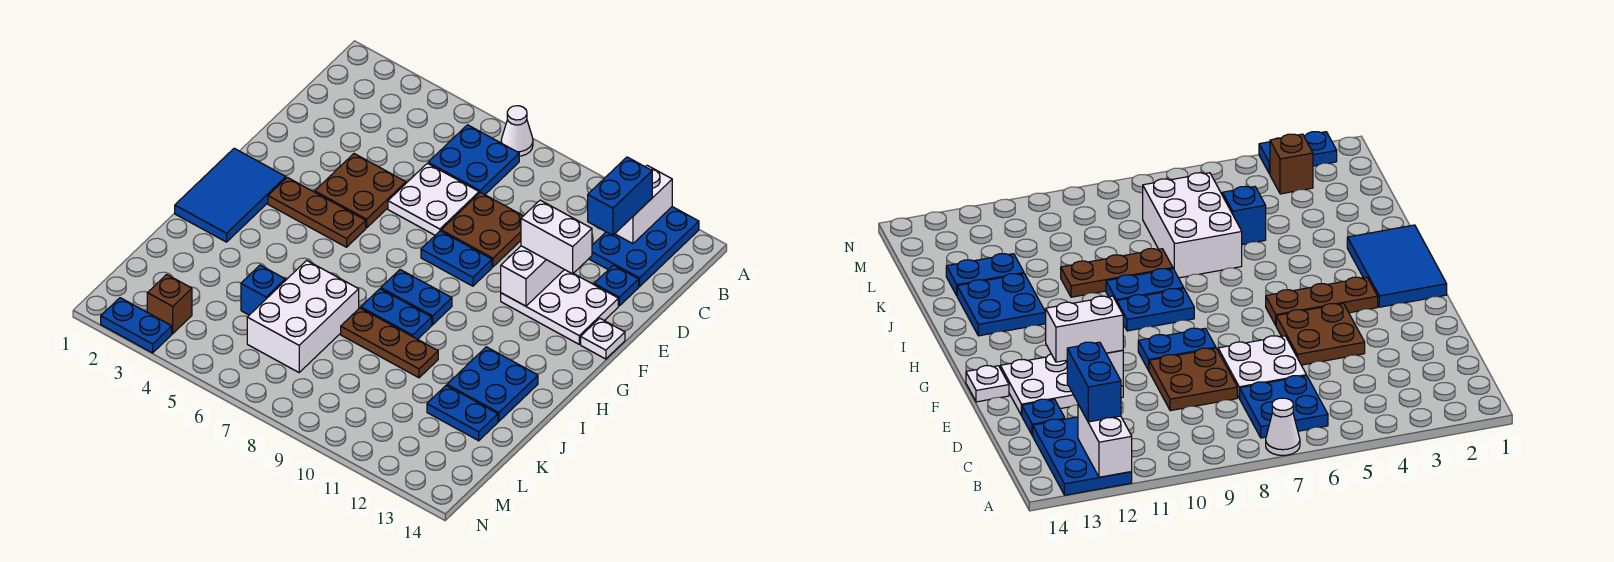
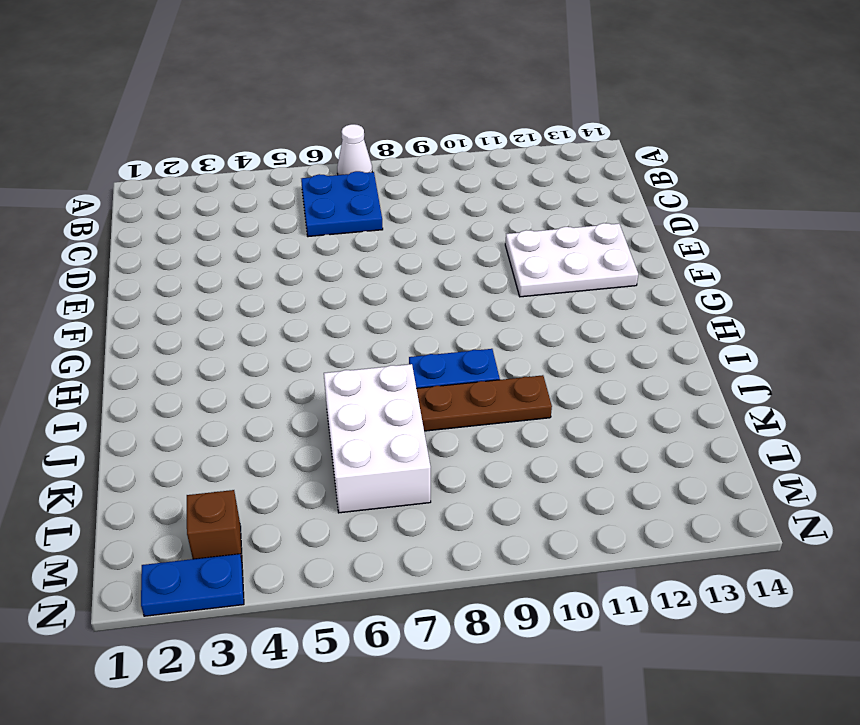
none -> blue plate A12:C13 level 1
none -> white plate D6:E7 level 1
none -> brown plate D8:E9 level 1

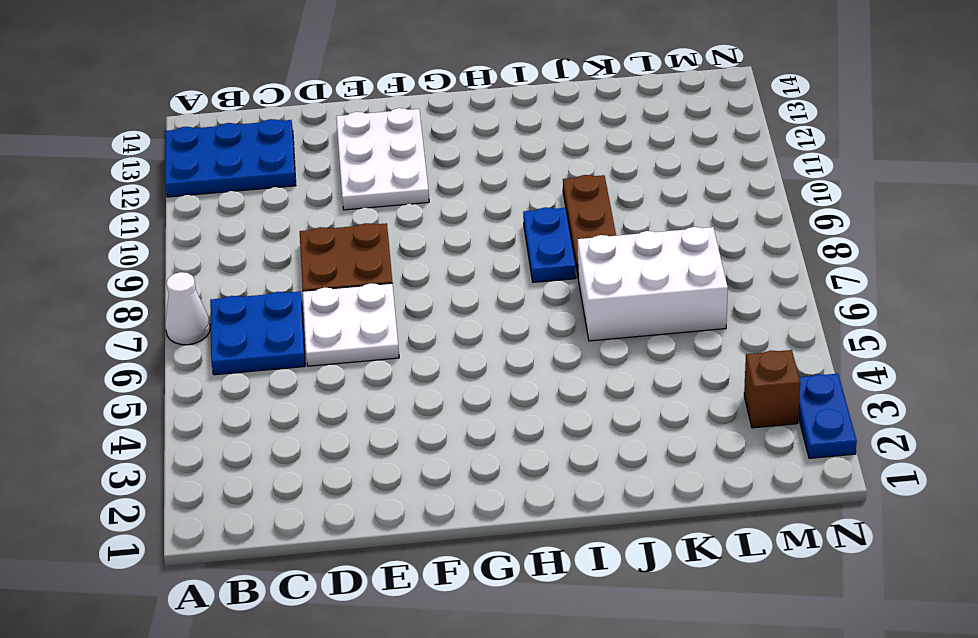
none -> blue plate D13 level 1
none -> brown plate E4:F5 level 1
none -> blue plate F8:F9 level 1

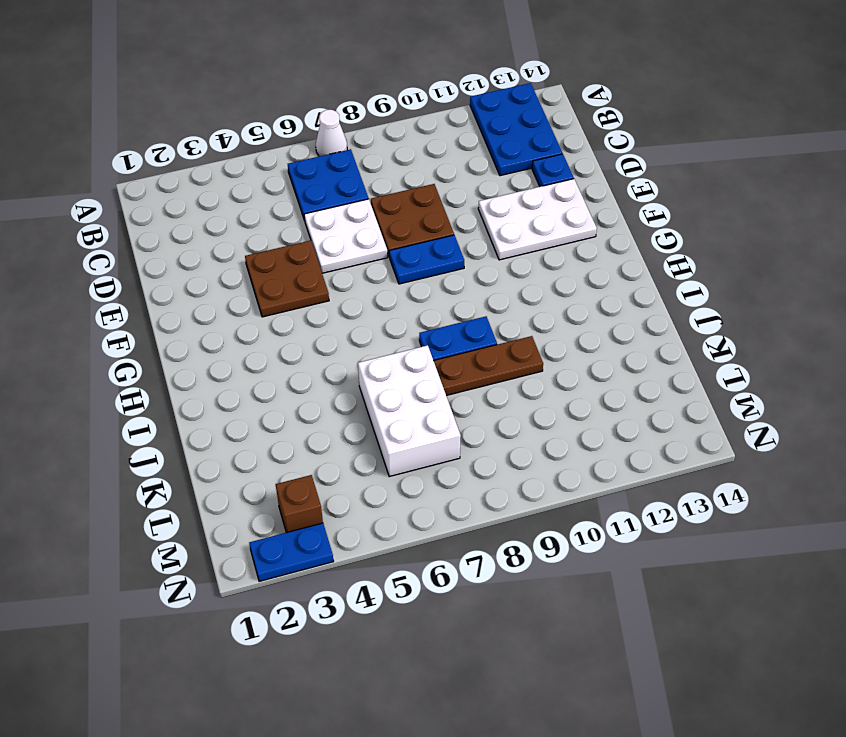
none -> white plate F14 level 1
none -> blue tile G1:I2 level 1
none -> brown plate G3:G5 level 1

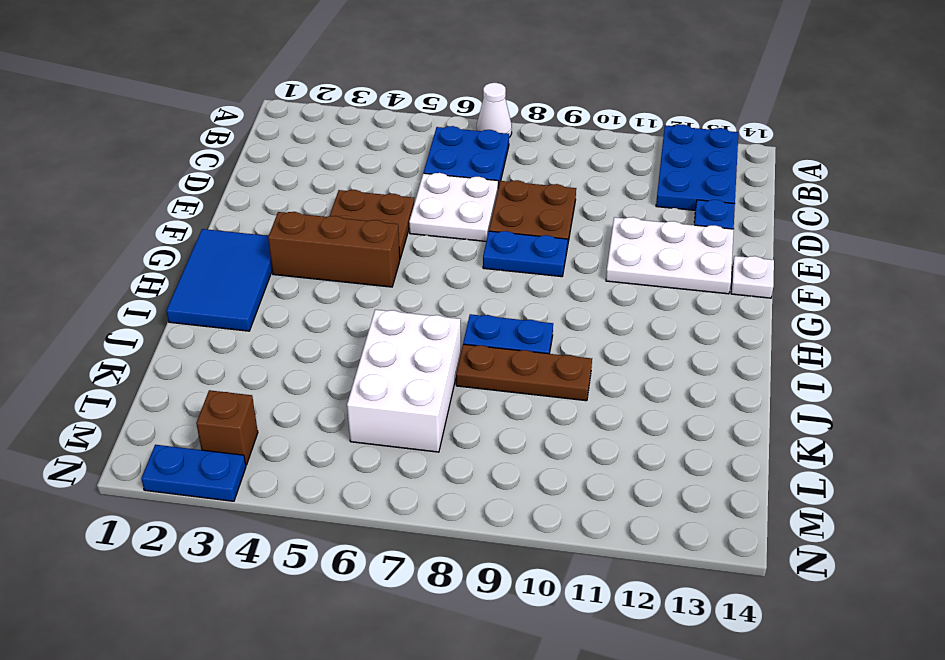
brown brick G3:G5 level 1 -> brown plate G3:G5 level 1
none -> blue plate H8:H9 level 1
none -> blue plate I12:J13 level 1
none -> blue brick K5 level 1

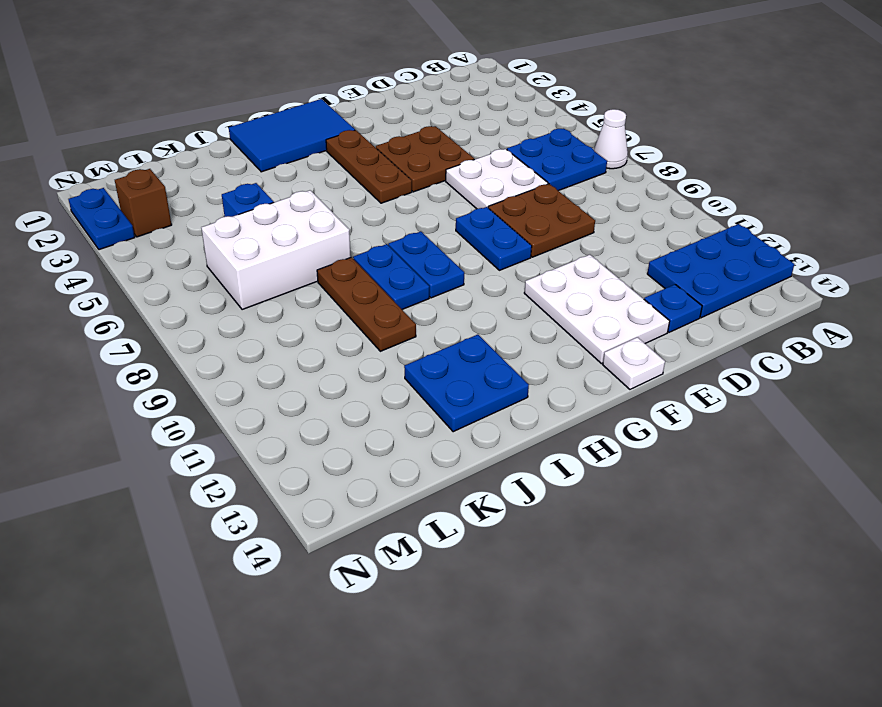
none -> blue plate K12:K13 level 1
none -> white brick A12:B12 level 2
none -> white brick E11:F11 level 2

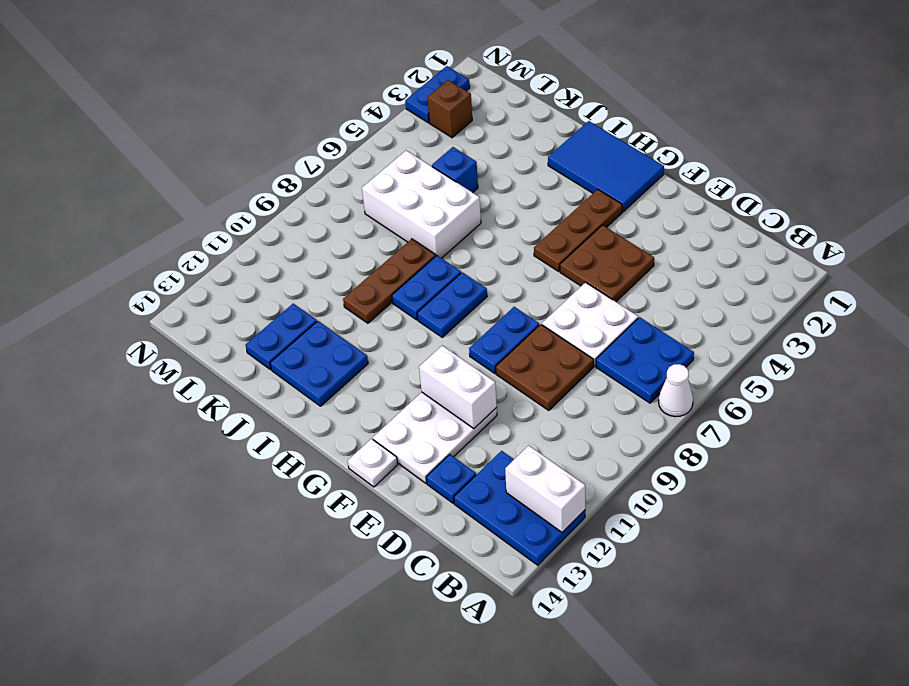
none -> blue brick B12:C12 level 3
none -> white brick E11:E12 level 3

